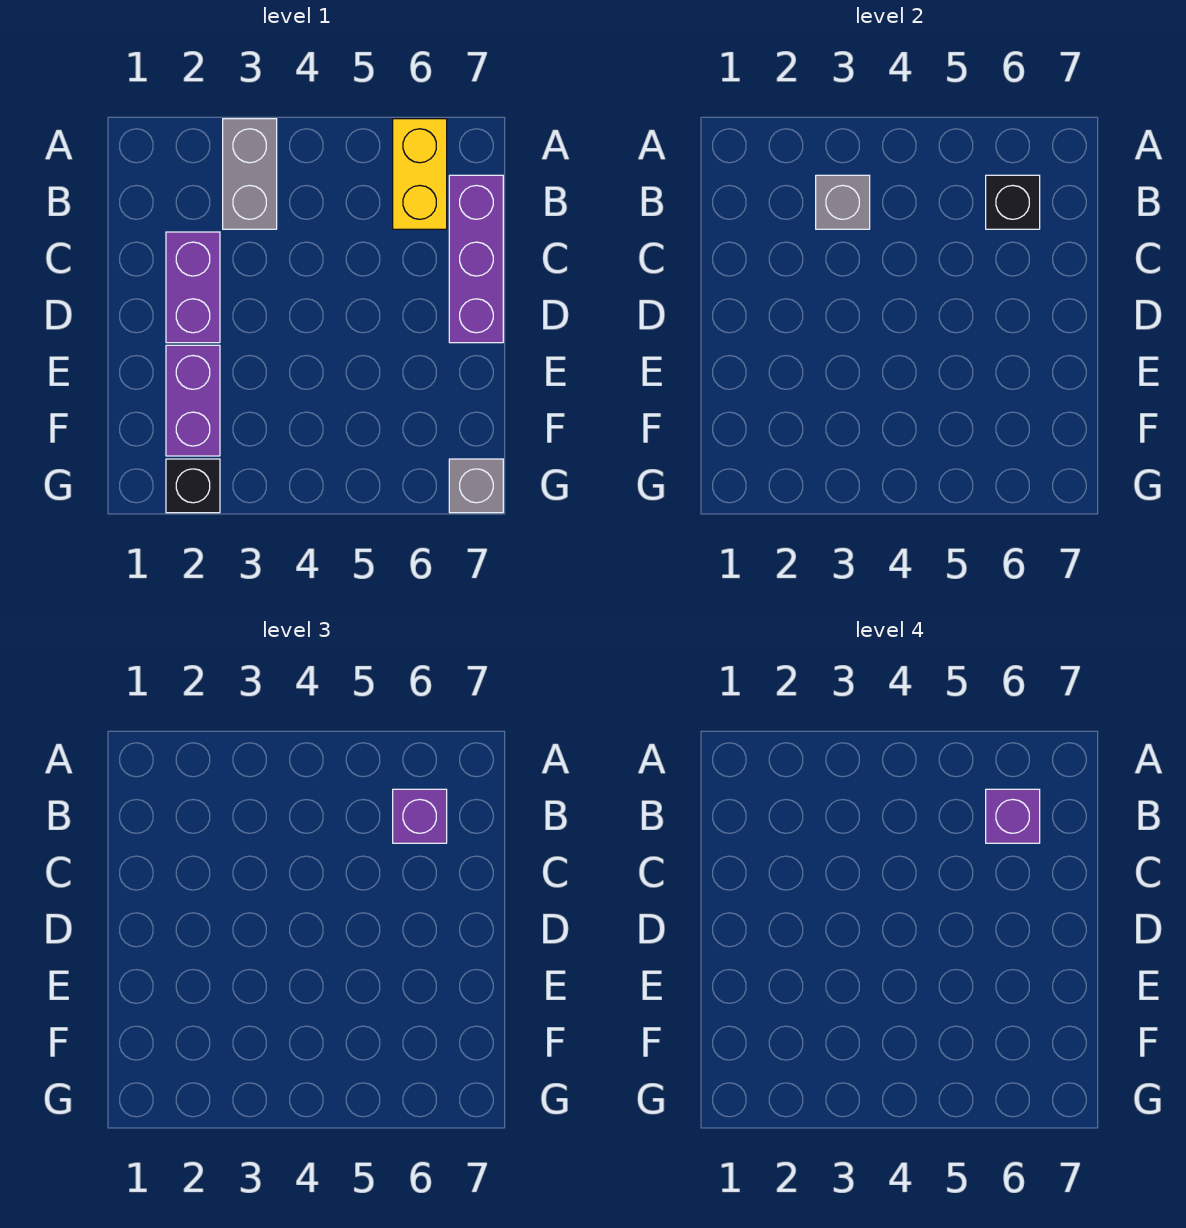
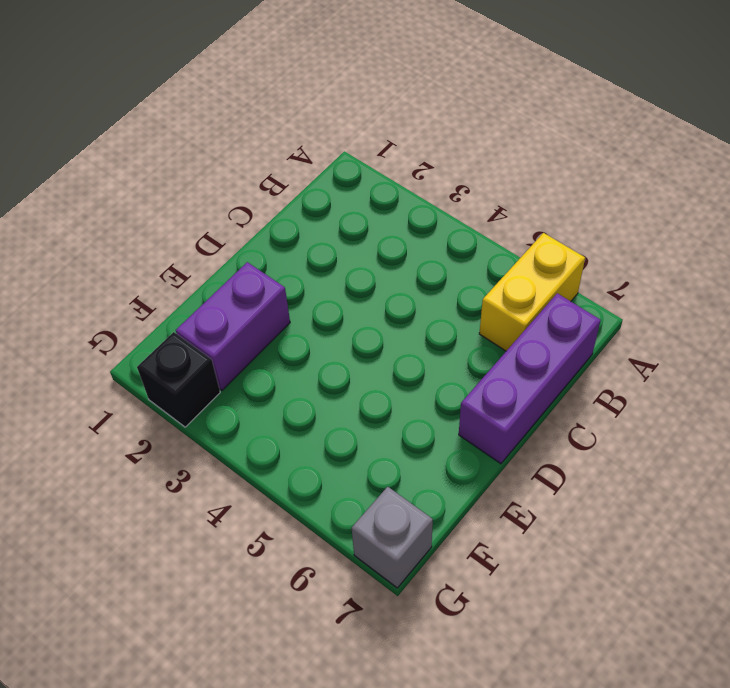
none -> grey brick A3:B3 level 1
none -> purple brick C2:D2 level 1

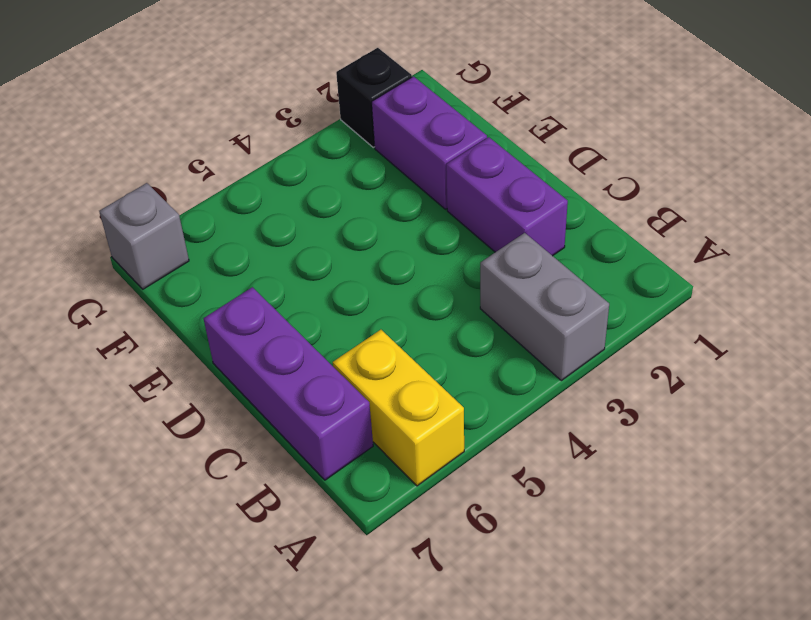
none -> grey brick B3 level 2
none -> black brick B6 level 2

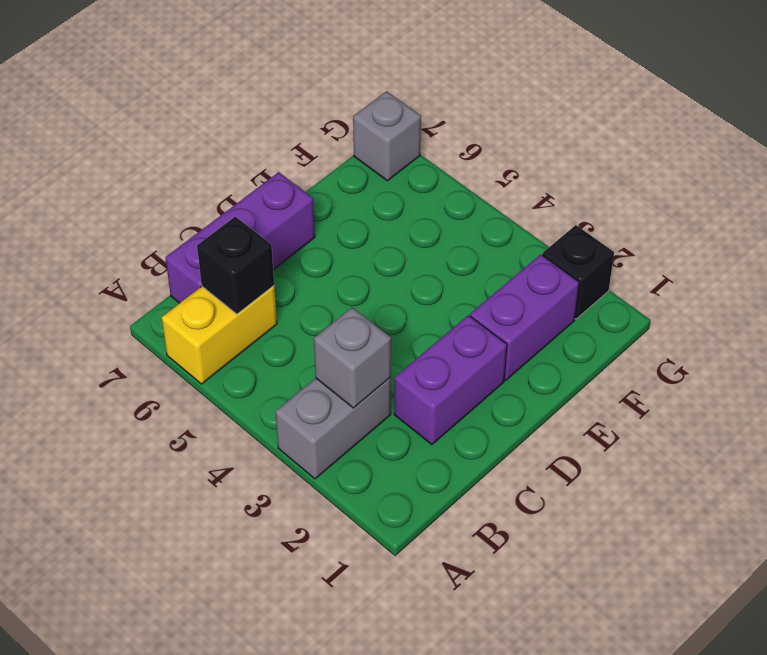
none -> purple brick B6 level 3
none -> purple brick B6 level 4

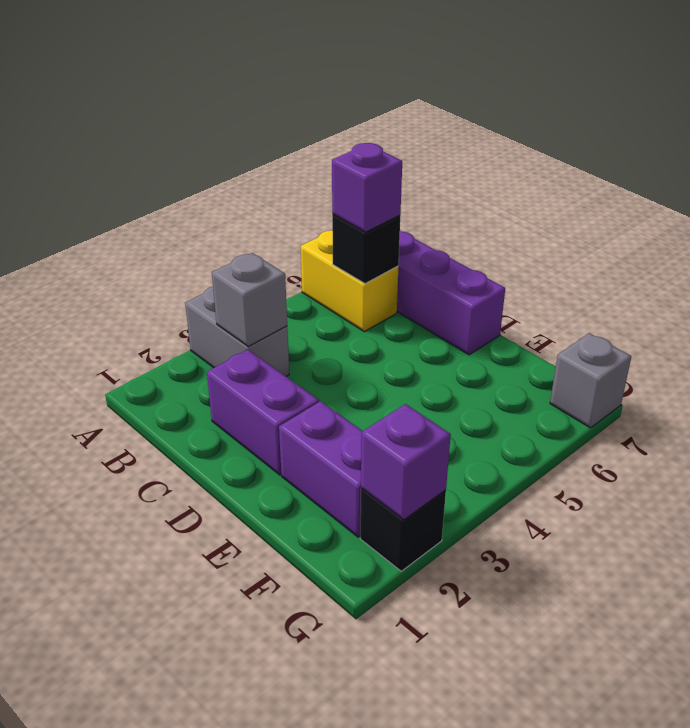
purple brick G2 level 2 -> purple brick B6 level 4

